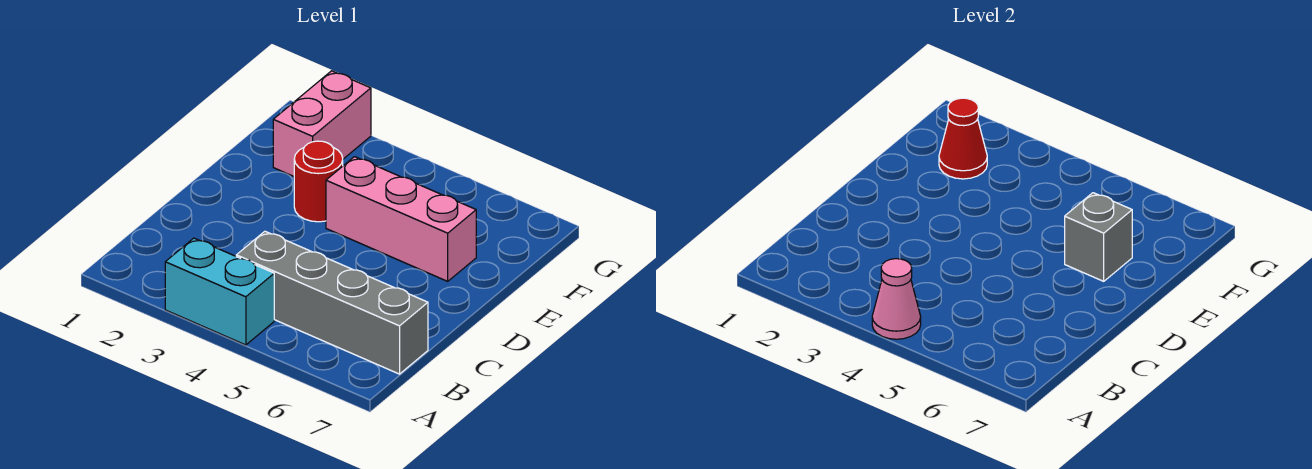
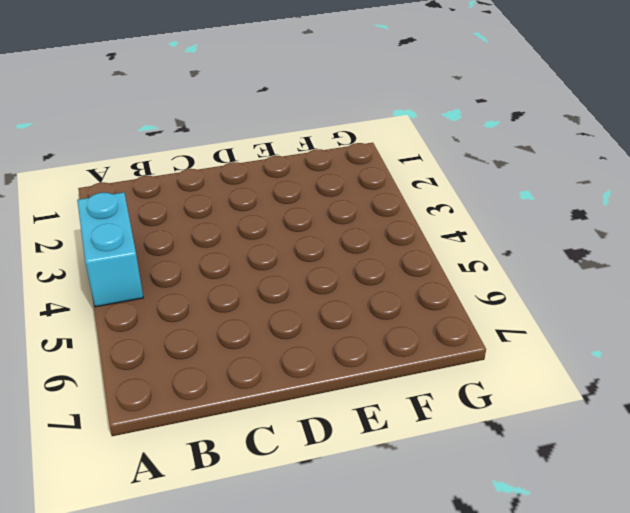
none -> grey brick B4:B7 level 1
none -> red round brick E3 level 1

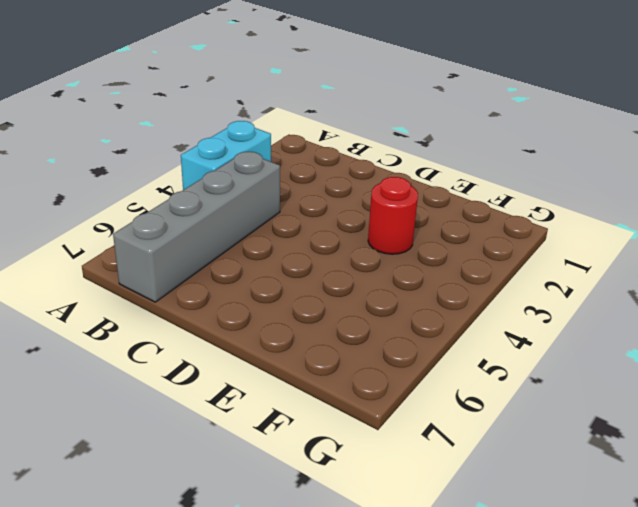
none -> pink brick E4:E6 level 1
none -> pink brick F2:G2 level 1

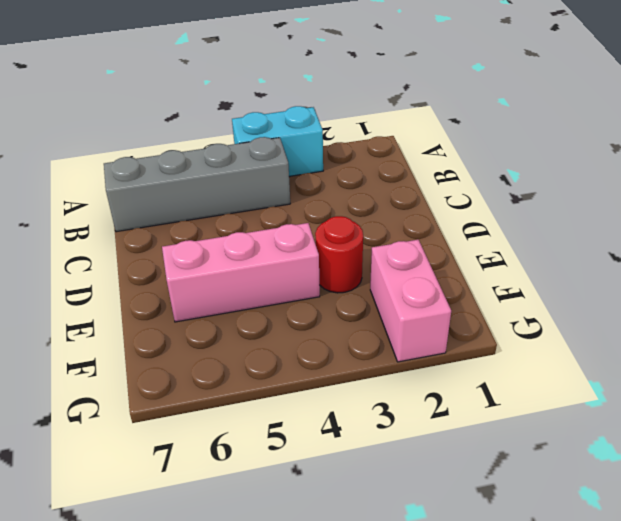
none -> pink cone A4 level 2
none -> grey brick E6 level 2

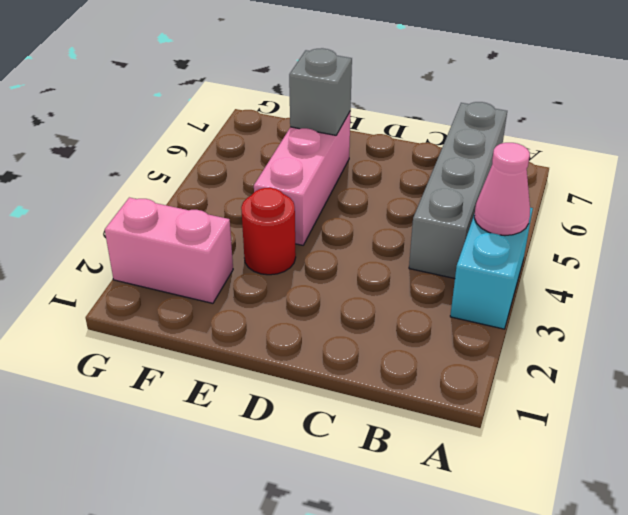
none -> red cone F2 level 2

